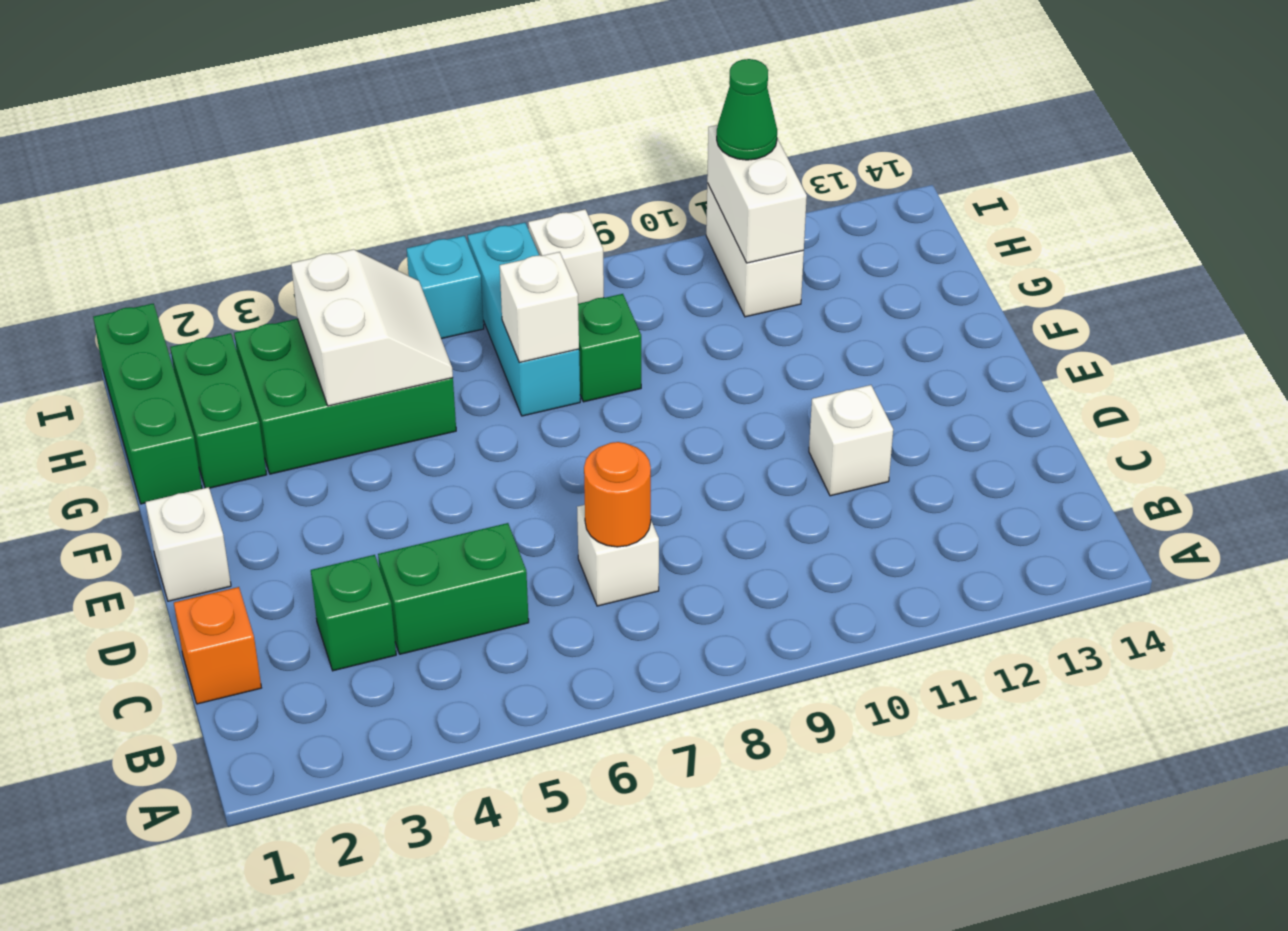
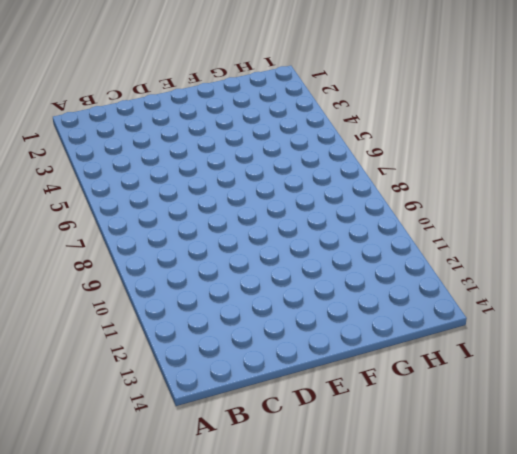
none -> orange brick C1 level 1
none -> green brick C3 level 1
none -> green brick C4:C5 level 1

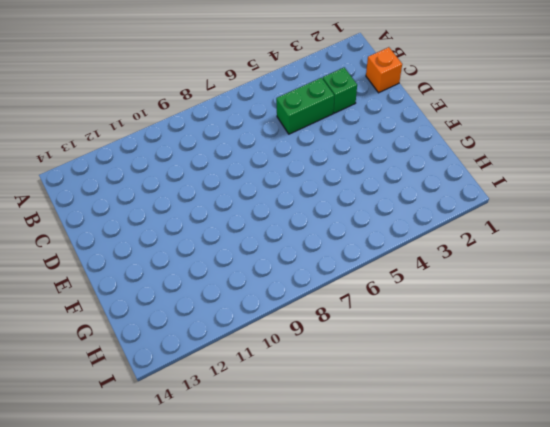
none -> white brick C7 level 1
none -> white brick D11 level 1
none -> white brick E1 level 1

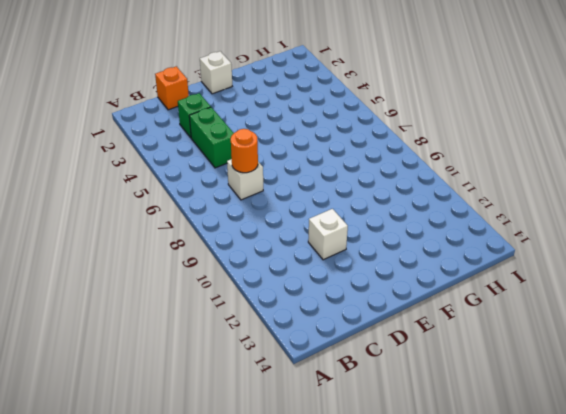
none -> green brick G1:I1 level 1
none -> green brick G2:H2 level 1
none -> green brick G3:H5 level 1

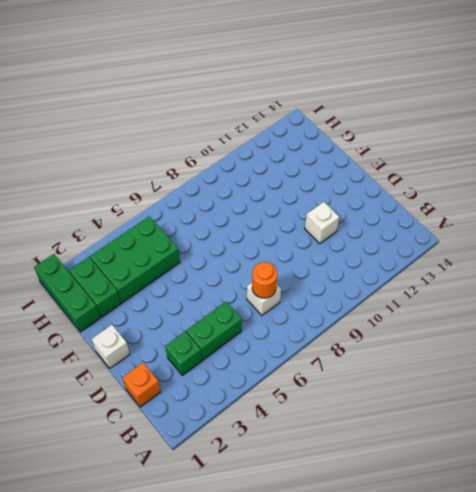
none -> cyan brick G7:I7 level 1
none -> green brick G8 level 1
none -> white brick H11:I11 level 1

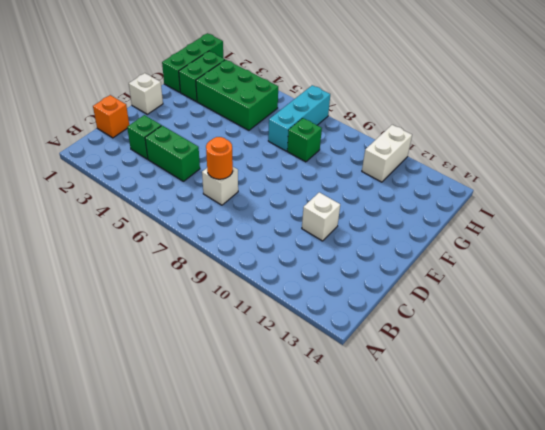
none -> cyan brick I6 level 1
none -> white brick I8 level 1
none -> white slope G4:H5 level 2 top 4

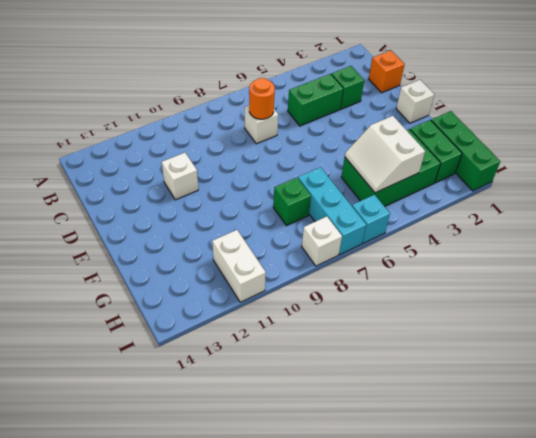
none -> white brick G7 level 2
none -> white brick H11:I11 level 2
none -> green cone I11 level 3

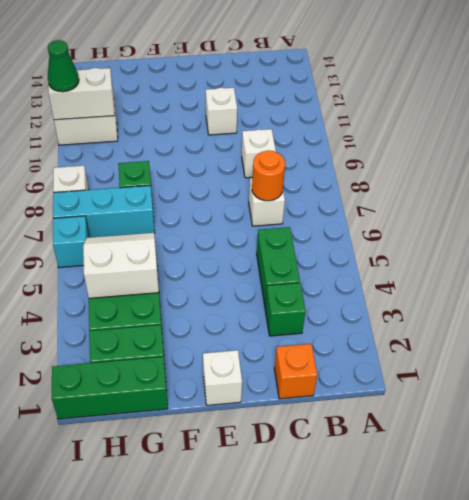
white brick C9 level 1 -> white brick G7 level 2

